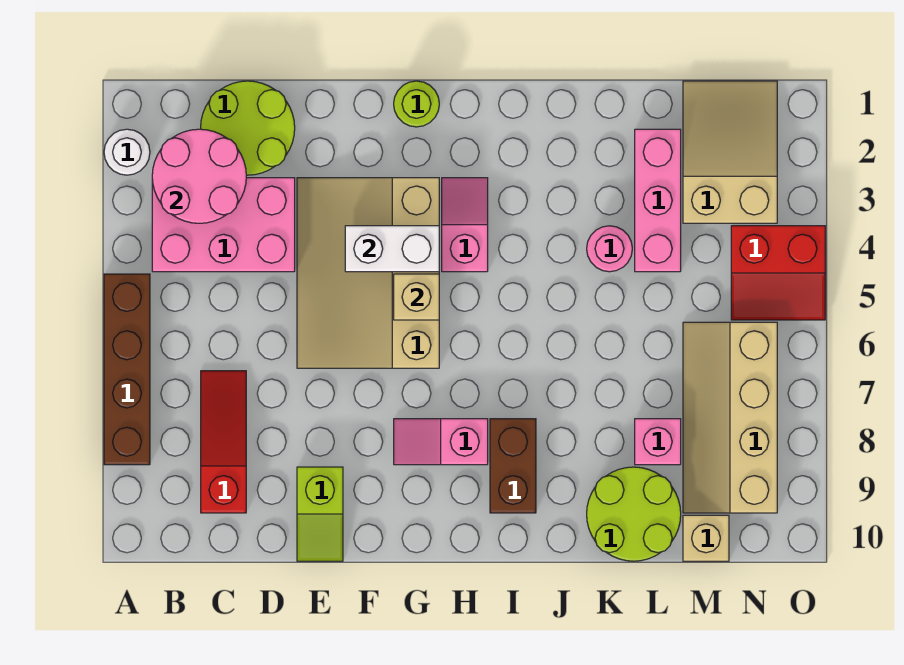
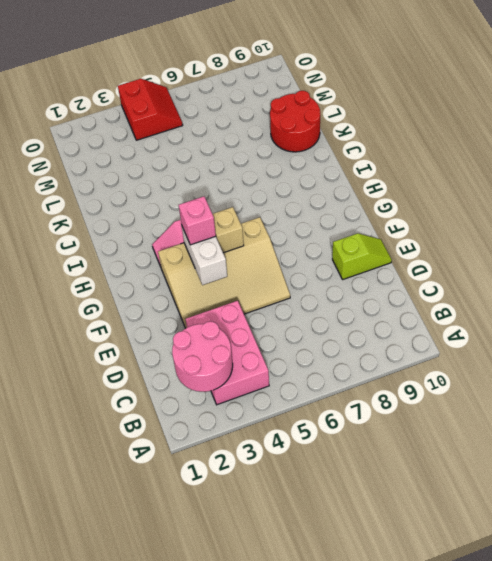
pink brick G4 level 3 -> pink brick L8 level 1
red round brick K9:L10 level 1 -> lime round brick K9:L10 level 1
none -> white round brick A2 level 1
none -> brown brick A5:A8 level 1
none -> lime round brick C1:D2 level 1

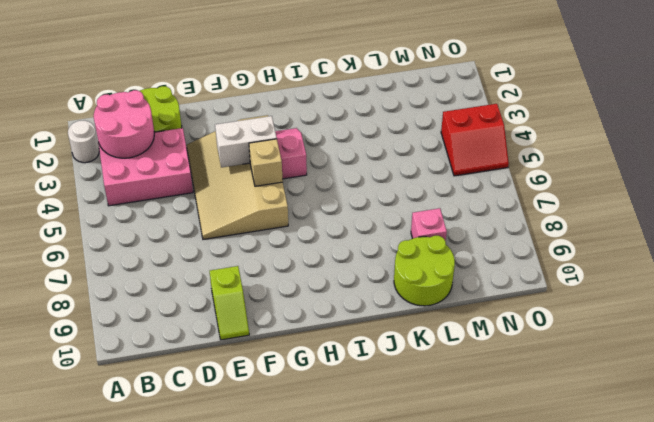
none -> brown brick A5:A8 level 1
none -> red slope C7:C9 level 1 top 9
none -> lime round brick G1 level 1

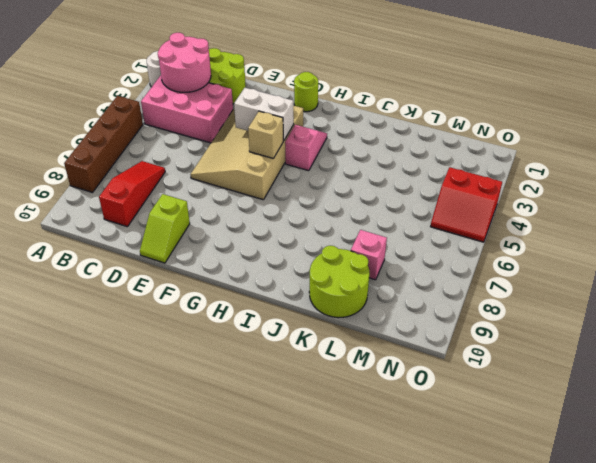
none -> pink slope G8:H8 level 1 top H
none -> brown brick I8:I9 level 1
none -> pink round brick K4 level 1

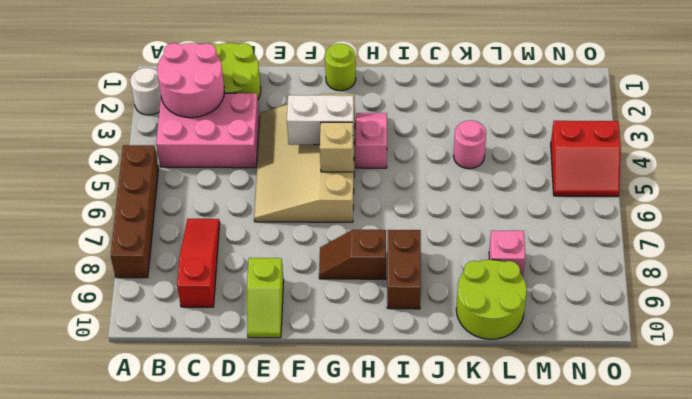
brown slope G8:H8 level 1 top H -> pink slope G8:H8 level 1 top H
none -> pink brick L2:L4 level 1
none -> tan slope M1:N3 level 1 top 3
none -> tan slope M6:N9 level 1 top N

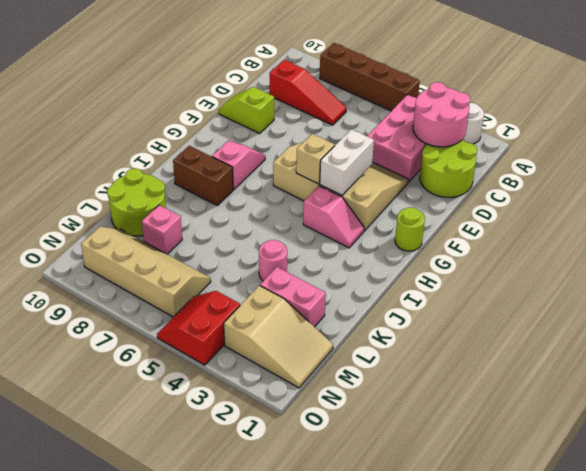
pink brick L2:L3 level 1 -> pink brick L2:L4 level 1
none -> tan brick M10 level 1

